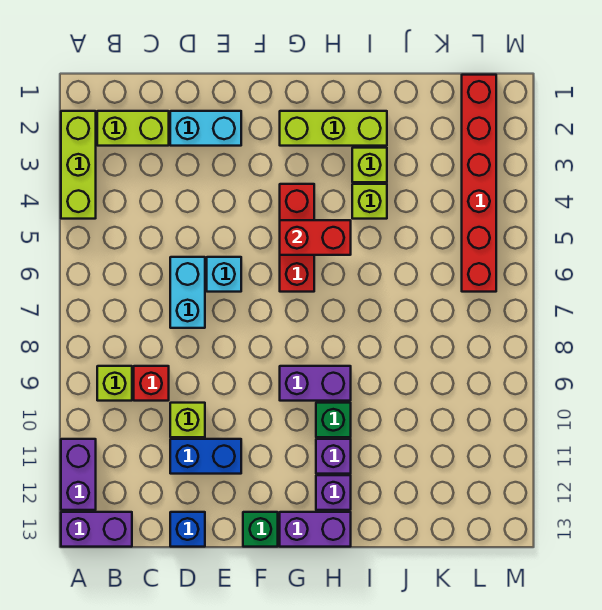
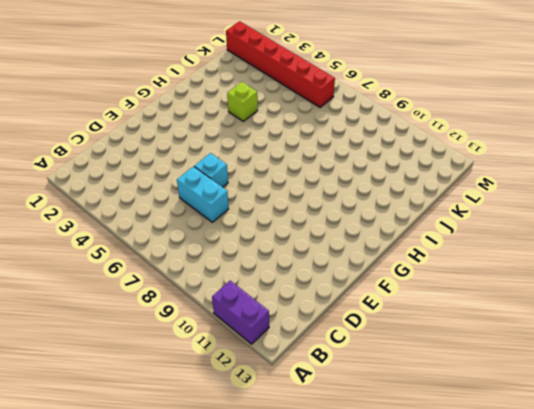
none -> lime brick A2:A4 level 1
none -> purple brick A13:B13 level 1
none -> lime brick B2:C2 level 1

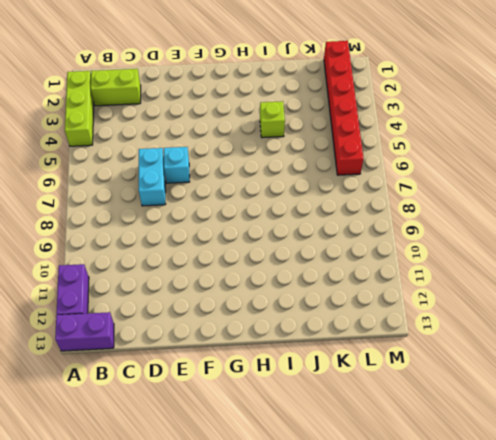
none -> lime brick B9 level 1
none -> red brick C9 level 1
none -> cyan brick D2:E2 level 1

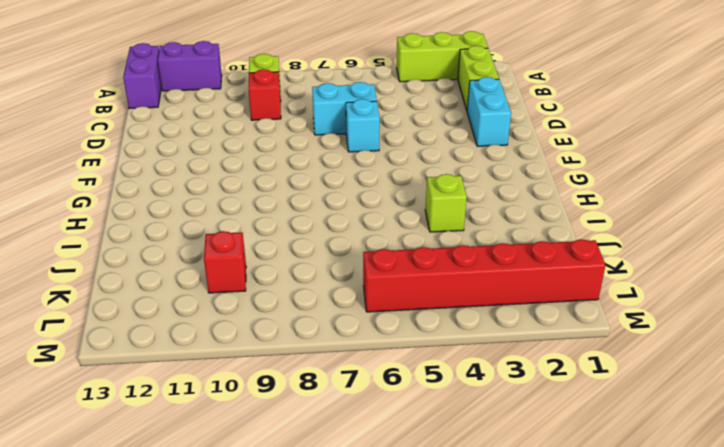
red brick K10 level 1 -> none
none -> lime brick D10 level 1
none -> blue brick D11:E11 level 1
none -> blue brick D13 level 1

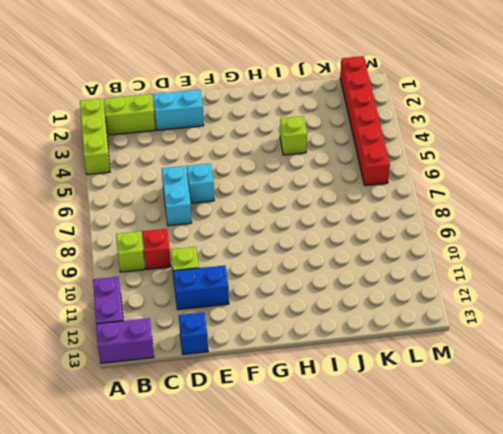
none -> green brick F13 level 1
none -> lime brick G2:I2 level 1
none -> red brick G4:G6 level 1

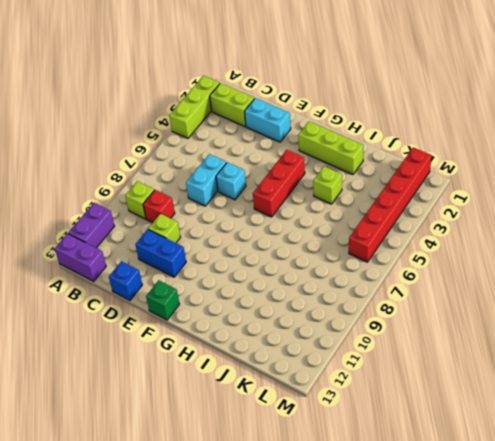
none -> purple brick G9:H9 level 1
none -> purple brick G13:H13 level 1
none -> green brick H10 level 1

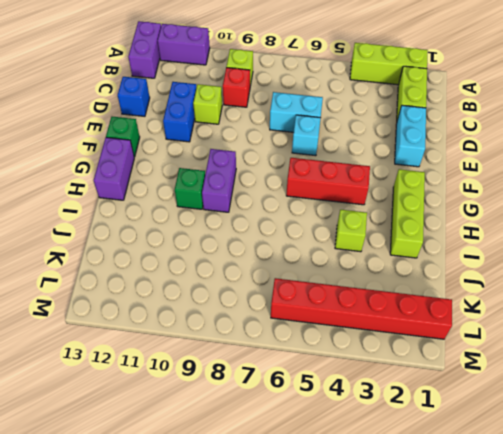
none -> purple brick H11 level 1
none -> purple brick H12 level 1
none -> lime brick I3 level 1

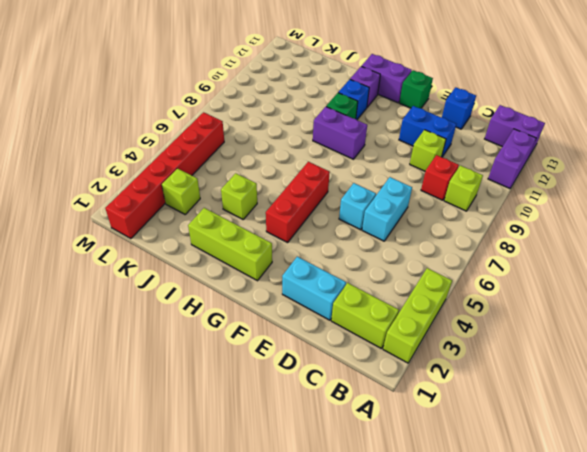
blue brick H11 level 1 -> purple brick H11 level 1
lime brick K3 level 1 -> lime brick I3 level 1
none -> red brick G5:H5 level 2

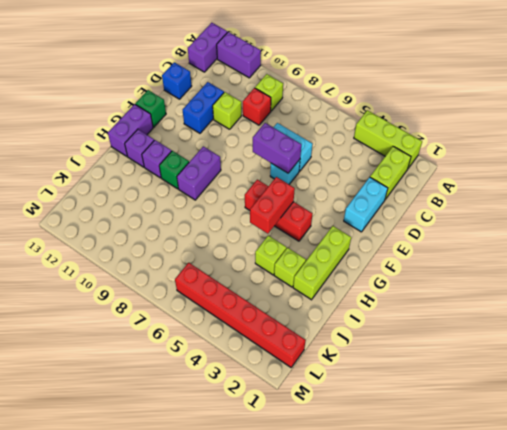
purple brick E6:E7 level 2 -> none

